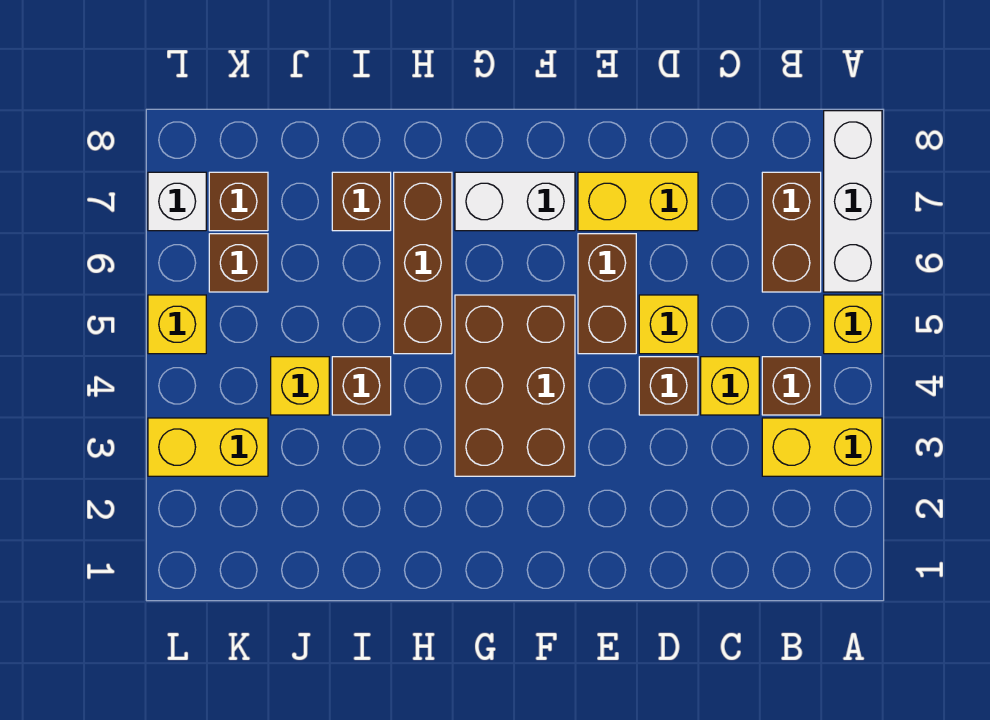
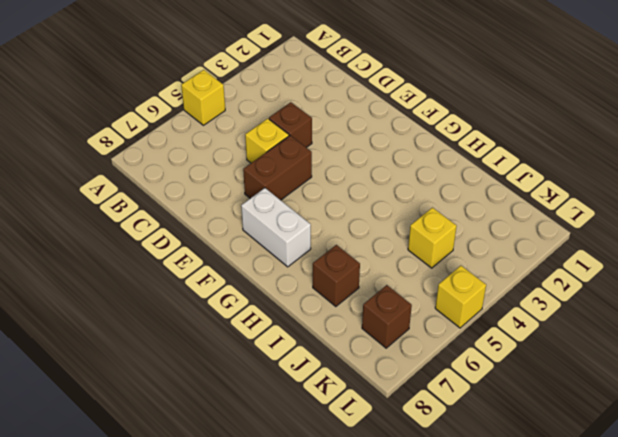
none -> yellow brick A3:B3 level 1
none -> white brick A6:A8 level 1
none -> brown brick B4 level 1

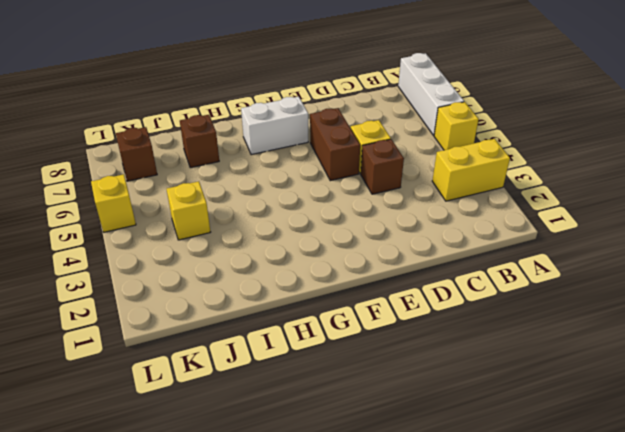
none -> brown brick B4 level 1
none -> brown brick B6:B7 level 1
none -> yellow brick C4 level 1

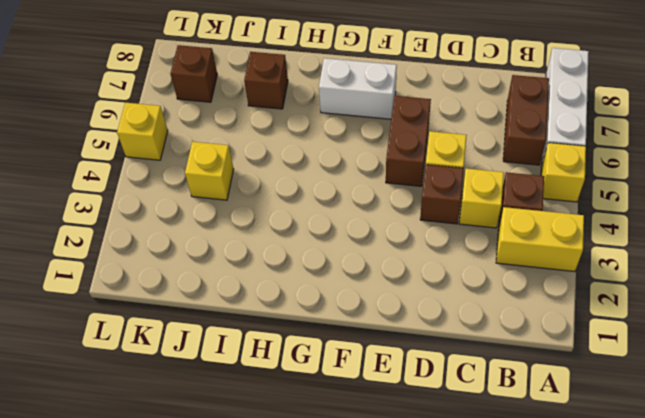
none -> yellow brick D7:E7 level 1
none -> brown brick F3:G5 level 1
none -> brown brick H5:H7 level 1

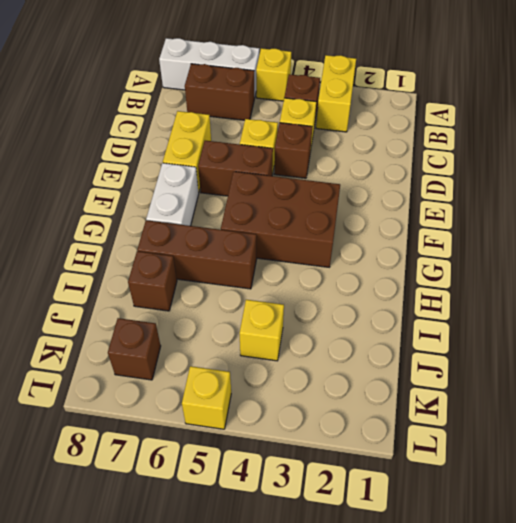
none -> brown brick I4 level 1
none -> yellow brick K3:L3 level 1
none -> brown brick K6 level 1

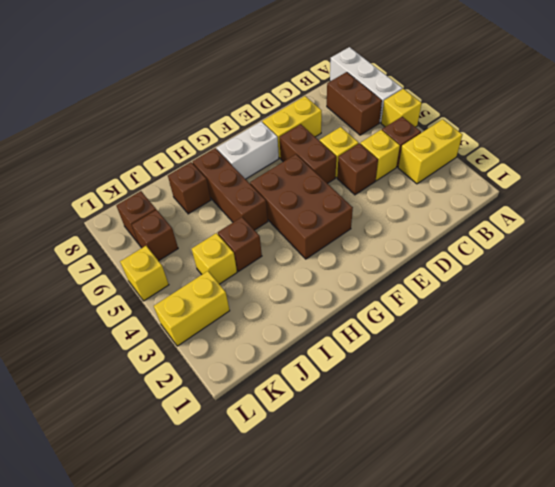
none -> white brick L7 level 1

